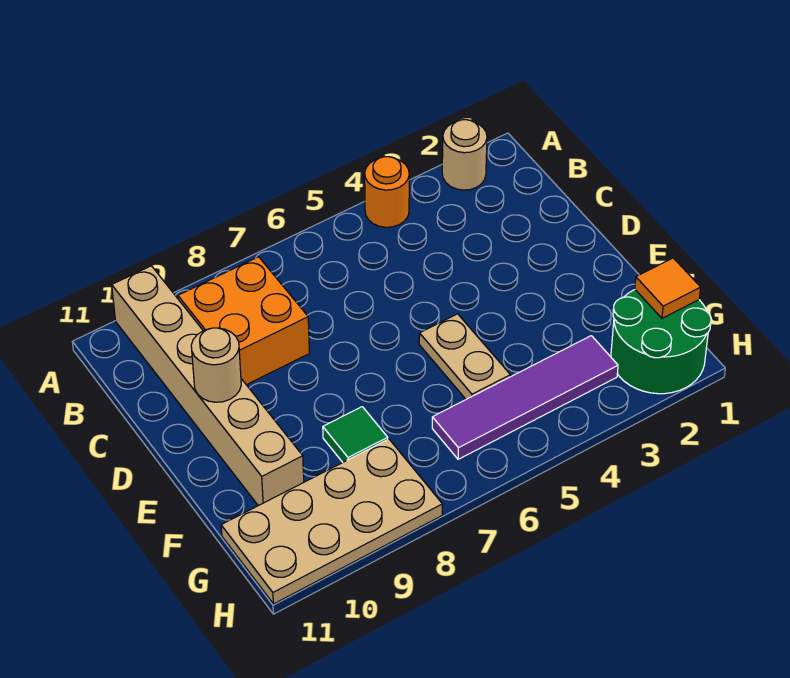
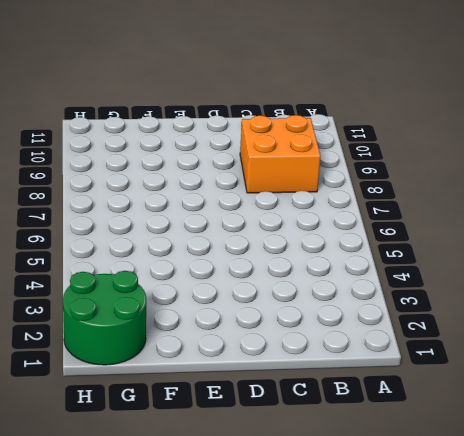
none -> tan round brick A2 level 1
none -> orange round brick A4 level 1

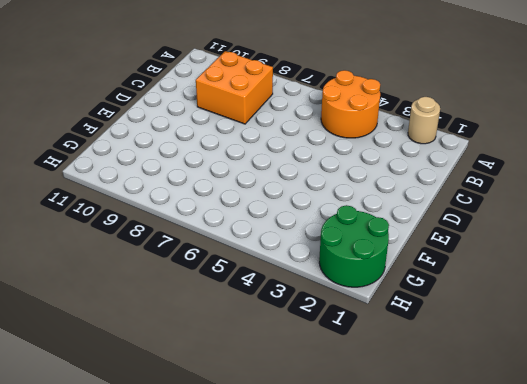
orange round brick A4:B5 level 1 -> orange round brick A4 level 1
none -> tan brick A10:F10 level 1
none -> tan plate E5:F5 level 1

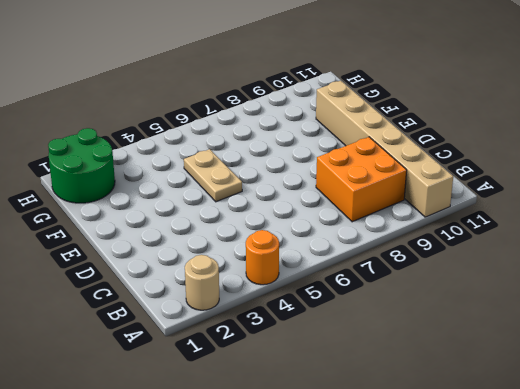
none -> green tile F8 level 1
none -> purple tile G3:G6 level 1

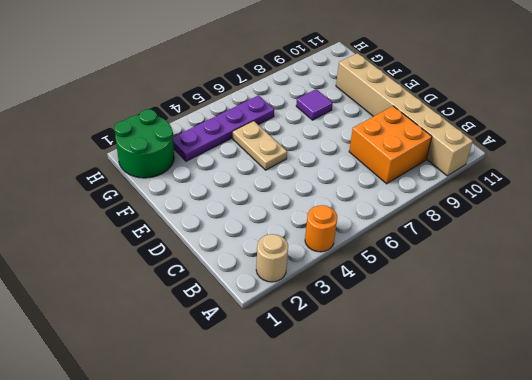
purple tile F8 level 1 -> green tile F8 level 1
purple plate G3:G6 level 1 -> purple tile G3:G6 level 1
none -> tan plate G8:H11 level 1
none -> tan round brick D10 level 2

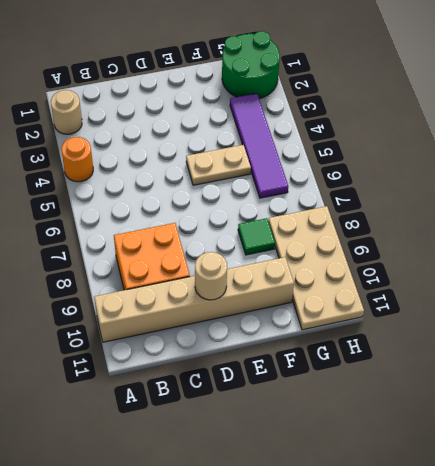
none -> orange tile G1 level 2

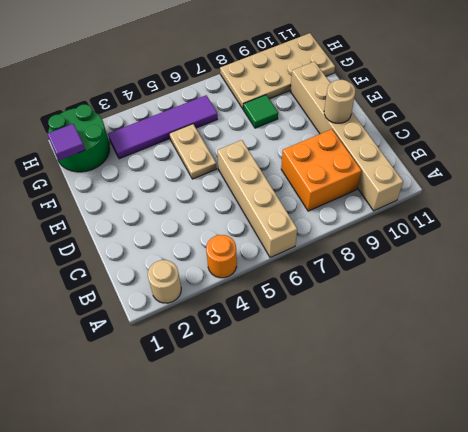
tan brick A6:D6 level 1 -> none
purple tile G1 level 2 -> orange tile G1 level 2

